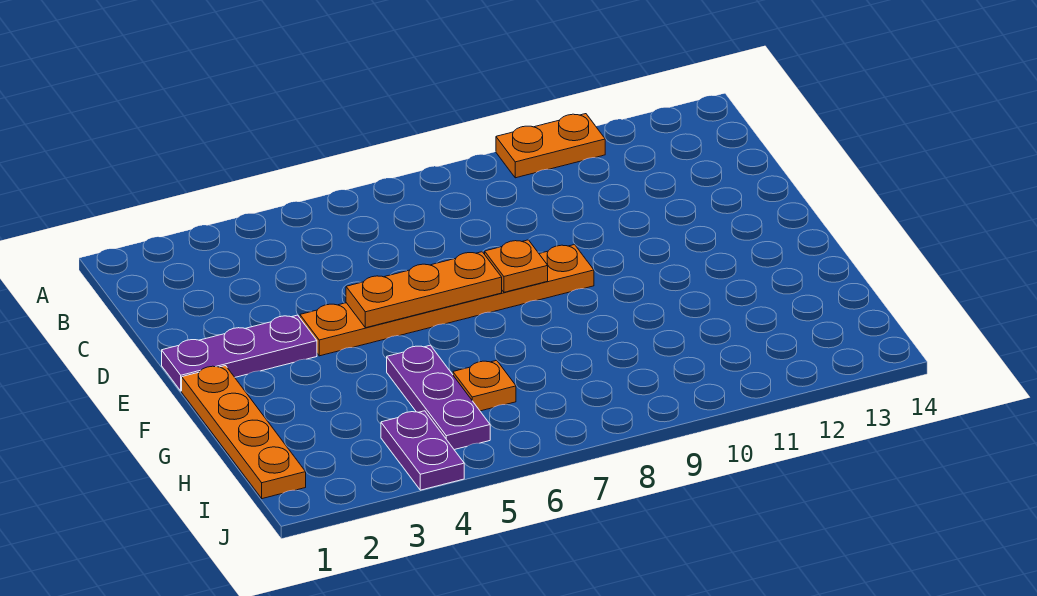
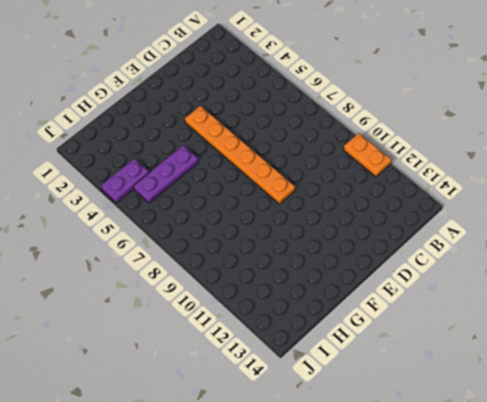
none -> purple plate E1:E3 level 1
none -> orange plate F1:I1 level 1

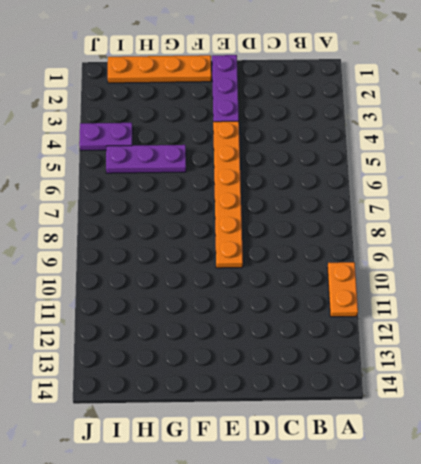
none -> orange plate H6 level 1
none -> orange plate E5:E7 level 2

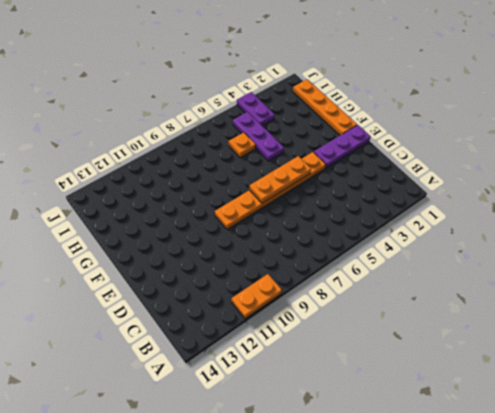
none -> orange plate E8 level 2

